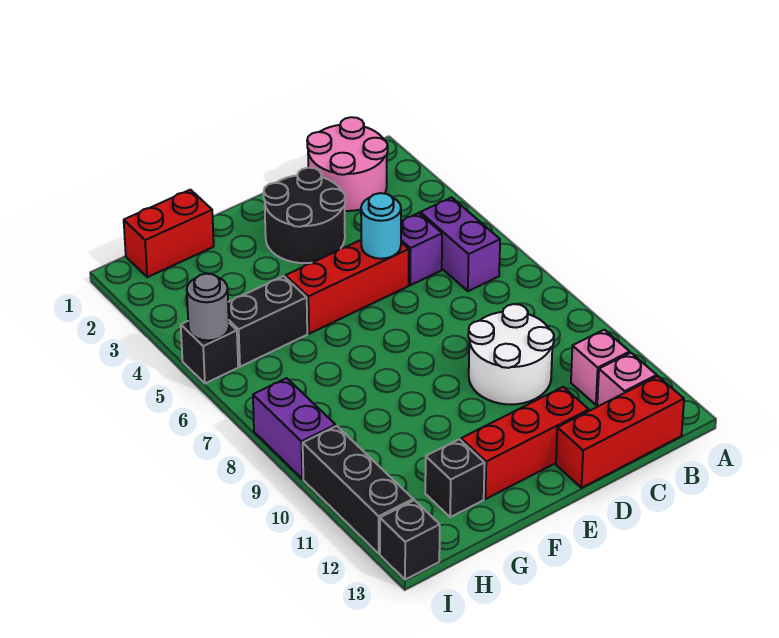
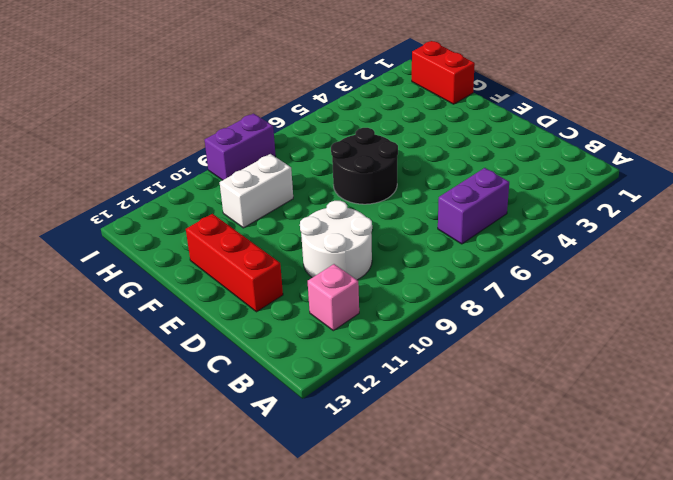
black round brick E6:F7 level 1 -> black round brick D2:E3 level 1
white brick G9:G10 level 1 -> none
none -> pink round brick B1:C2 level 1
none -> pink brick B12 level 1
none -> red brick B13:D13 level 1

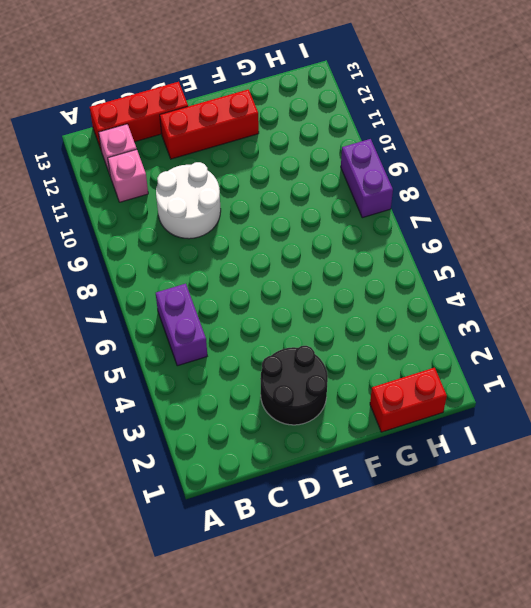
none -> pink round brick B1:C2 level 1
none -> purple brick C5 level 1
none -> red brick D5:F5 level 1

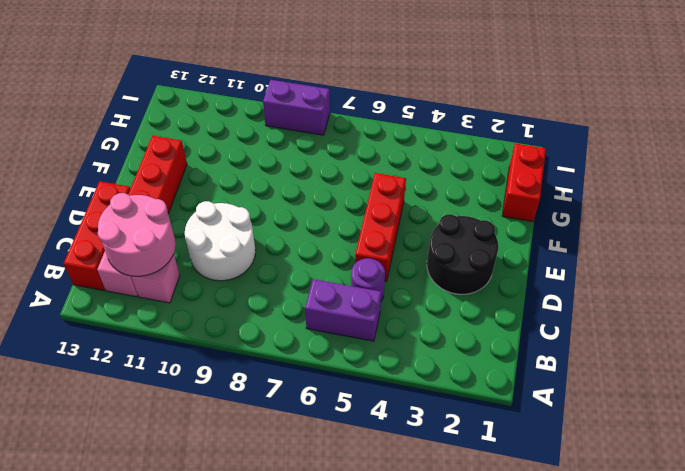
pink round brick B11:C12 level 2 -> pink round brick B1:C2 level 1
purple round brick C5 level 1 -> purple brick C5 level 1
none -> black brick G5:H5 level 1
none -> black brick G12 level 1
none -> black brick I5 level 1

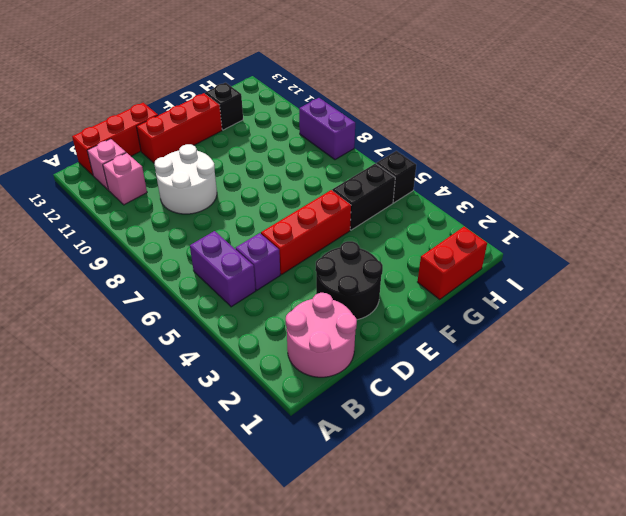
none -> black brick I10:I12 level 1
none -> black brick I13 level 1
none -> cyan round brick D5 level 2

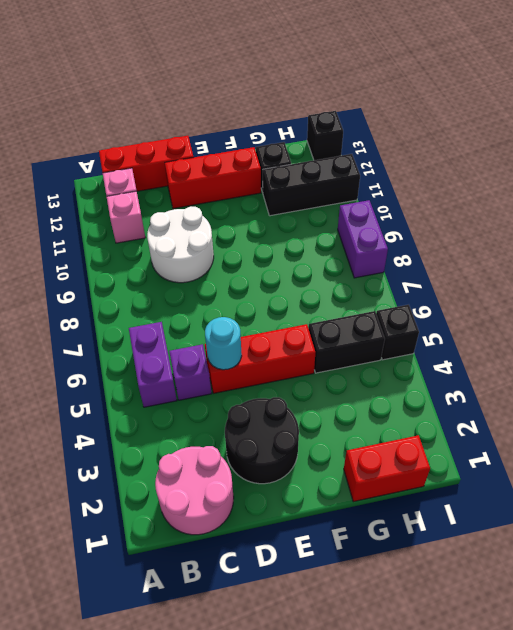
black brick G11:I11 level 1 -> black brick I10:I12 level 1
none -> grey round brick I5 level 2

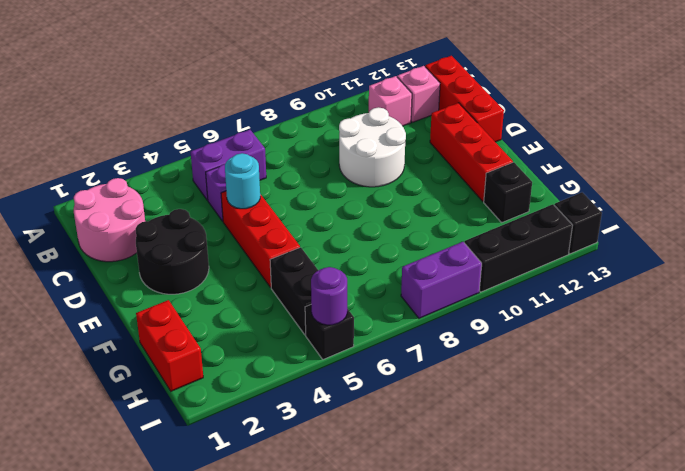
purple round brick I5 level 2 -> grey round brick I5 level 2

